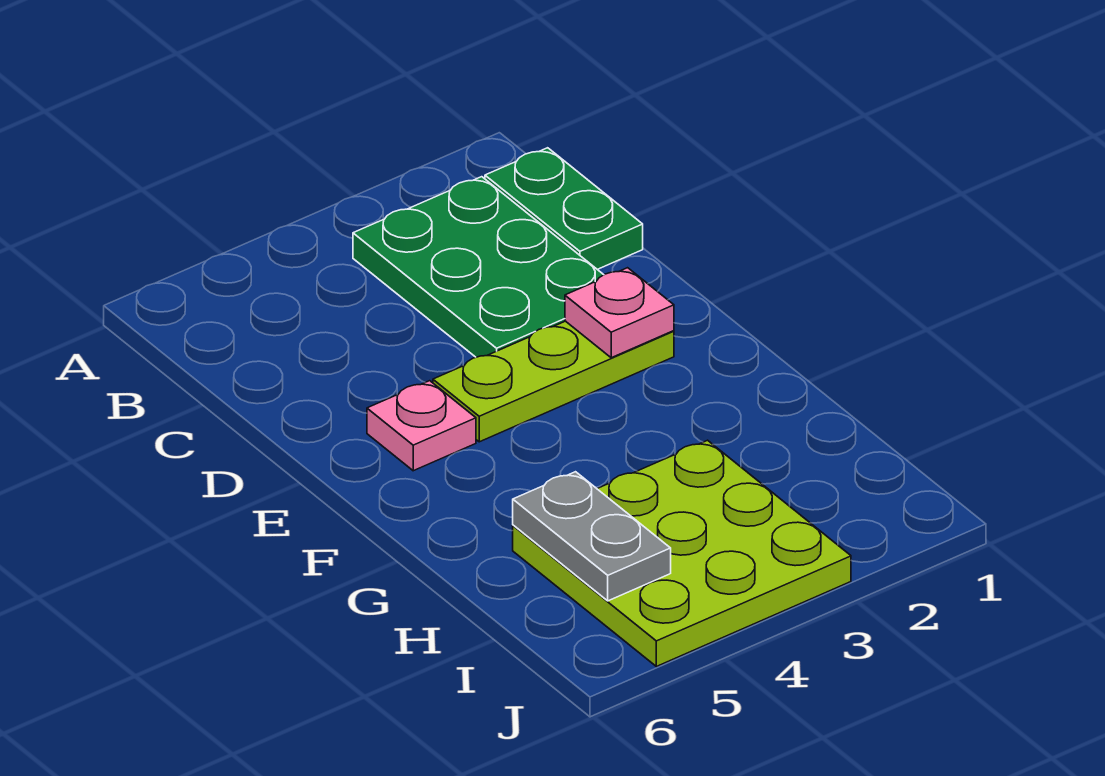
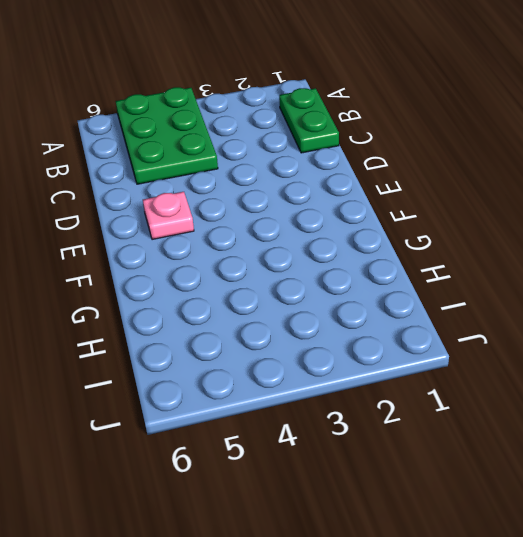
green plate A4:C5 level 1 -> green plate B2:D3 level 1
none -> lime plate E2:E4 level 1
none -> lime plate H3:J5 level 1

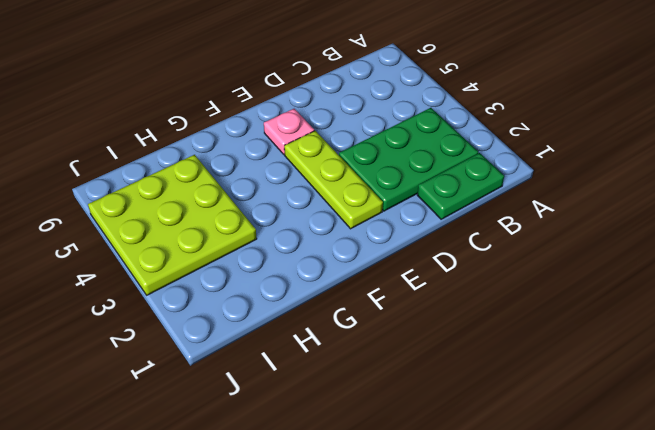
none -> pink plate E2 level 2
none -> grey plate H5:I5 level 2

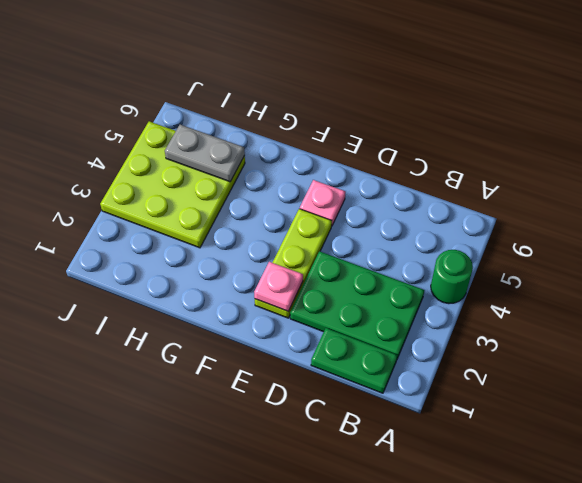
green round brick A4 level 1 -> none

